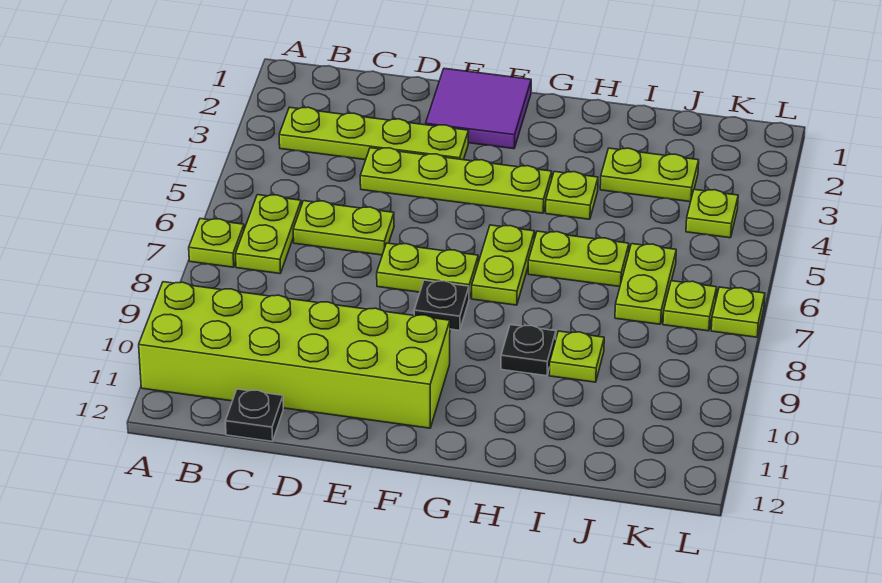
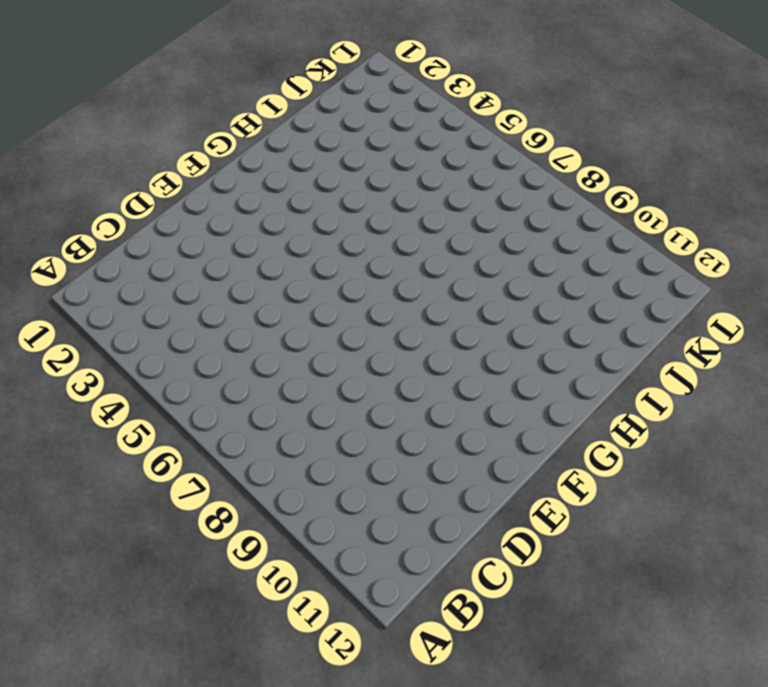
none -> lime plate A7 level 1
none -> lime brick A10:F11 level 1
none -> lime plate B3:E3 level 1

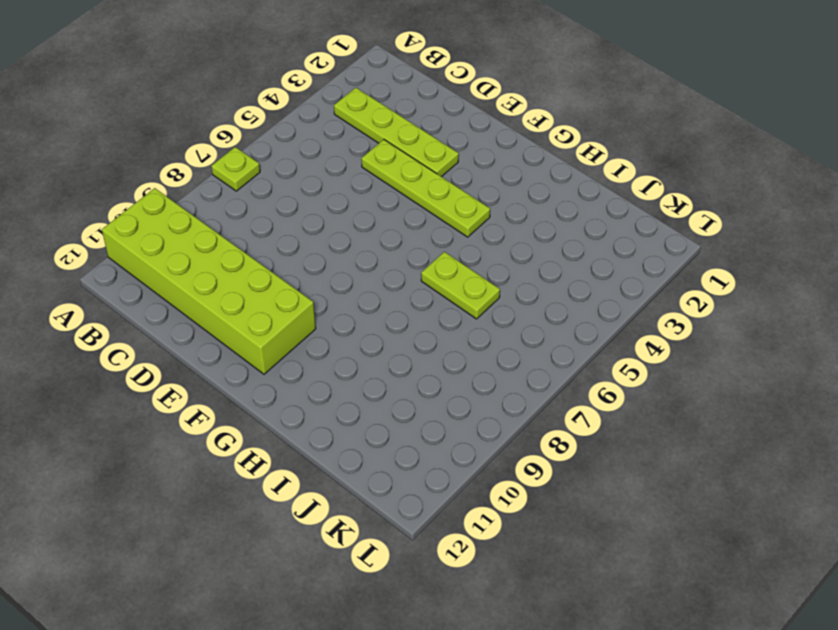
none -> lime plate B6:B7 level 1
none -> lime plate C6:D6 level 1
none -> black plate C12 level 1

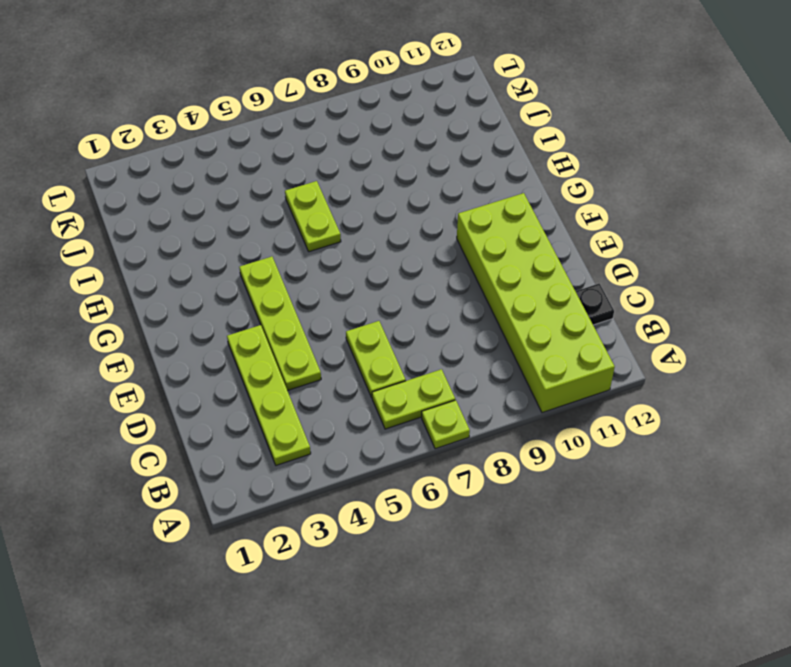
none -> purple tile E1:F2 level 1
none -> lime plate E7:F7 level 1
none -> black plate F8 level 1

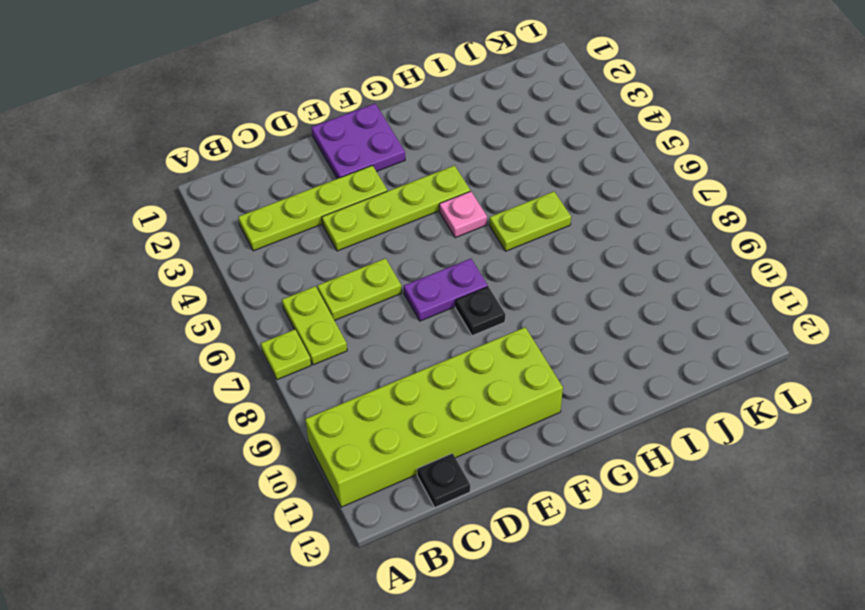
purple plate E1:F2 level 1 -> purple tile E1:F2 level 1
purple plate E7:F7 level 1 -> lime plate E7:F7 level 1
pink plate G5 level 1 -> none
none -> lime plate G6:G7 level 1
none -> lime plate H4 level 1
none -> black plate H9 level 1

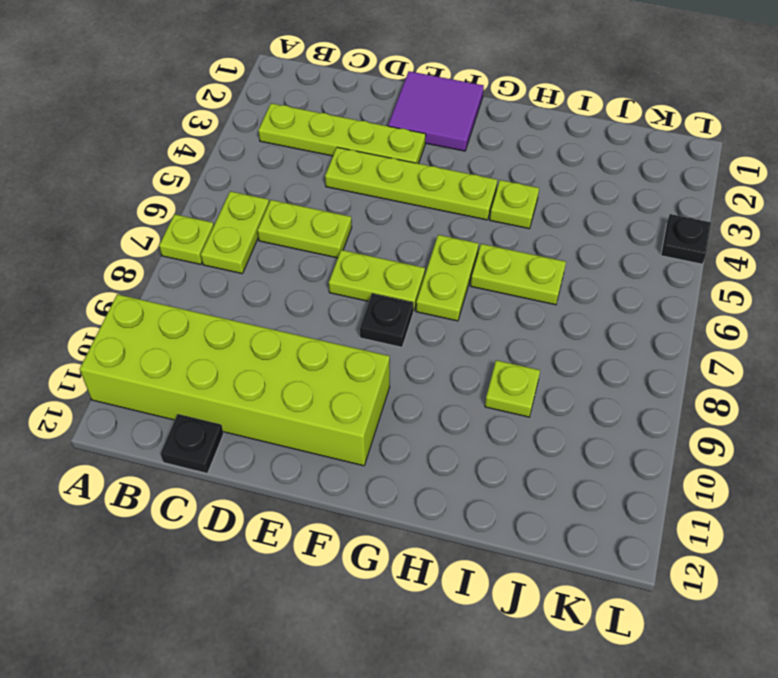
black plate L4 level 1 -> black plate H9 level 1
none -> lime plate I3:J3 level 1
none -> lime plate J6:J7 level 1
none -> lime plate K4 level 1

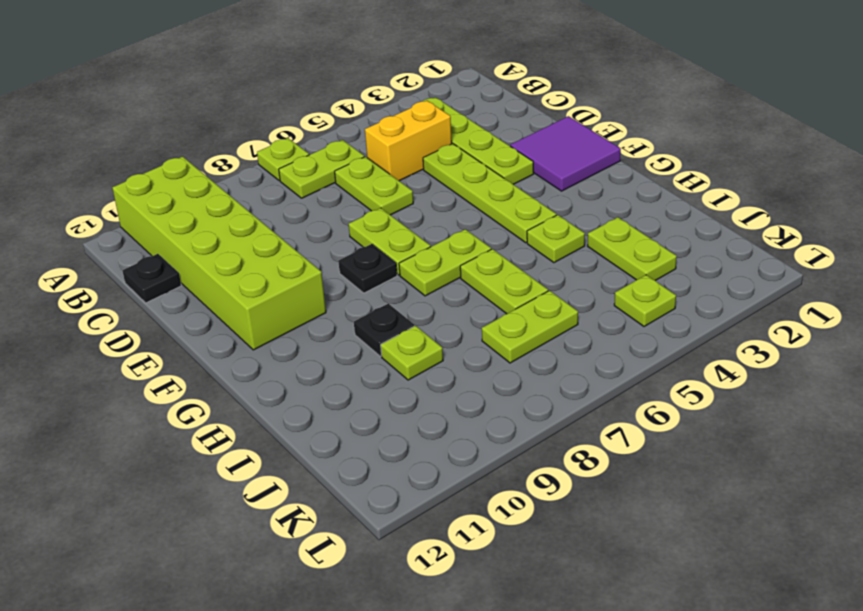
yellow brick C4:C5 level 1 -> none
none -> lime plate K7 level 1
none -> lime plate L7 level 1

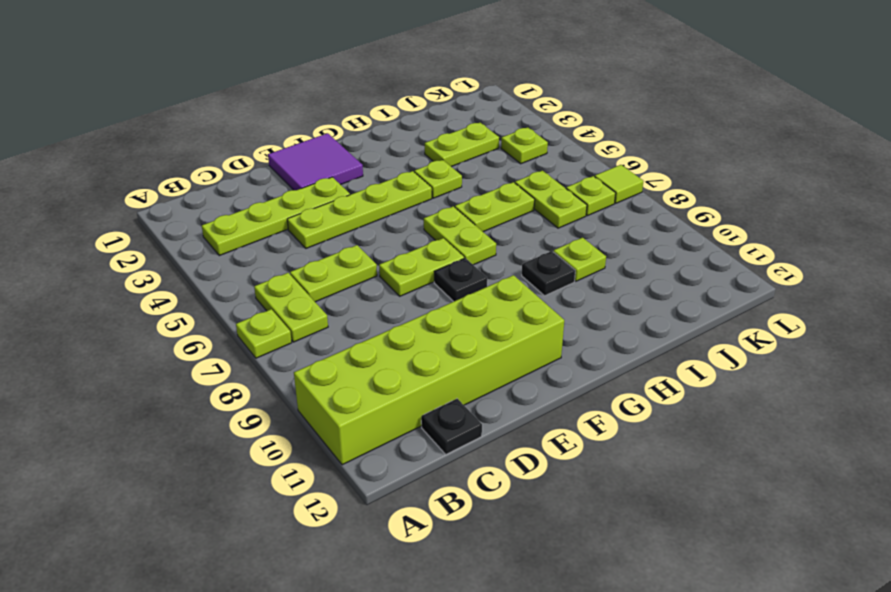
lime tile L7 level 1 -> lime plate L7 level 1

